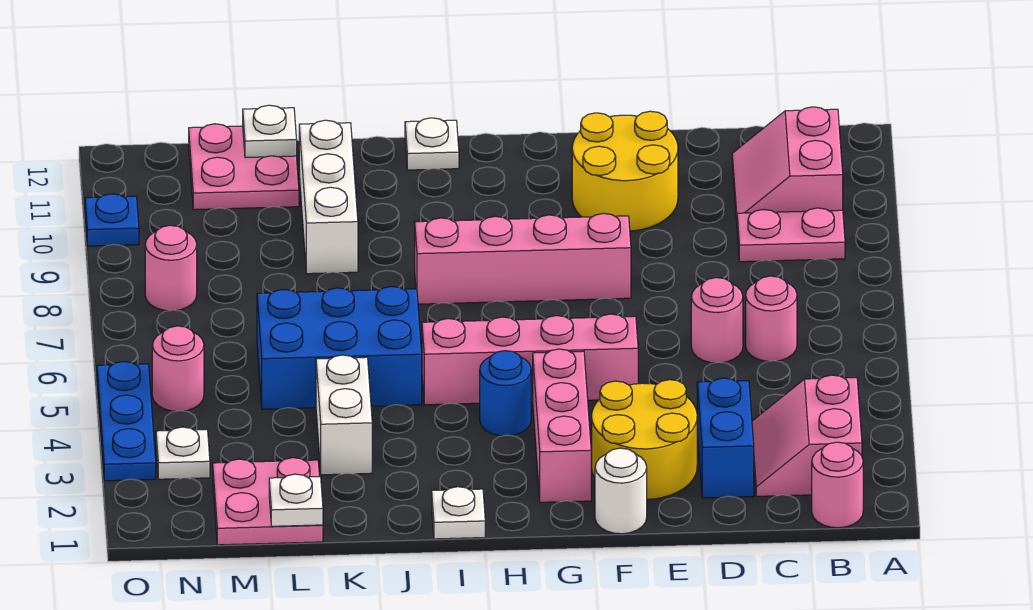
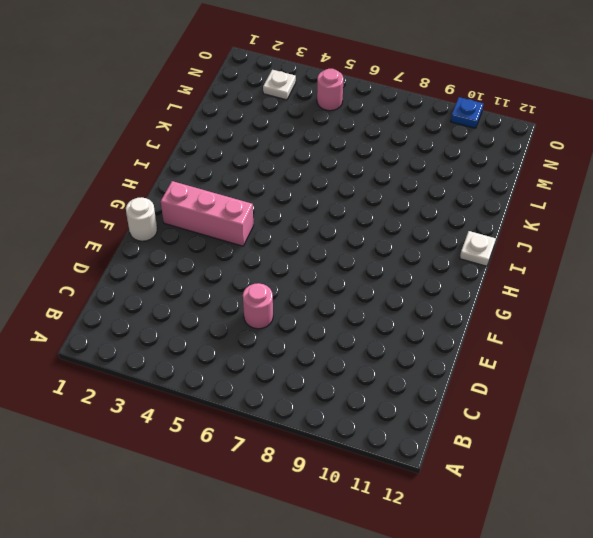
none -> pink round brick B1 level 1
none -> pink slope B2:C3 level 1 top B
none -> pink plate B9:C9 level 1

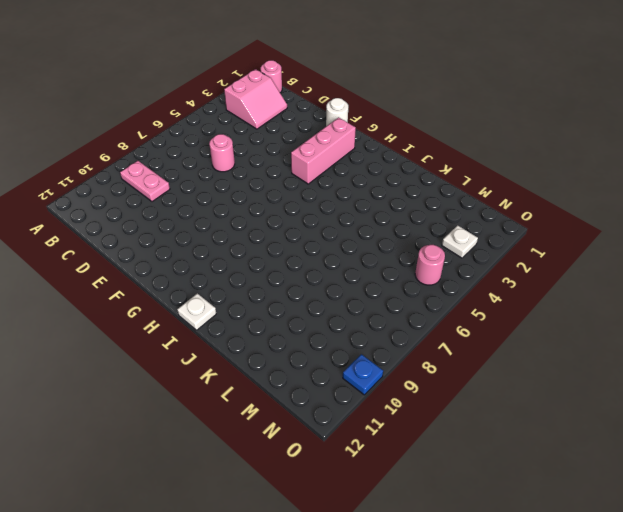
none -> pink slope B10:C11 level 1 top B
none -> pink round brick C6 level 1
none -> blue brick D2:D3 level 1

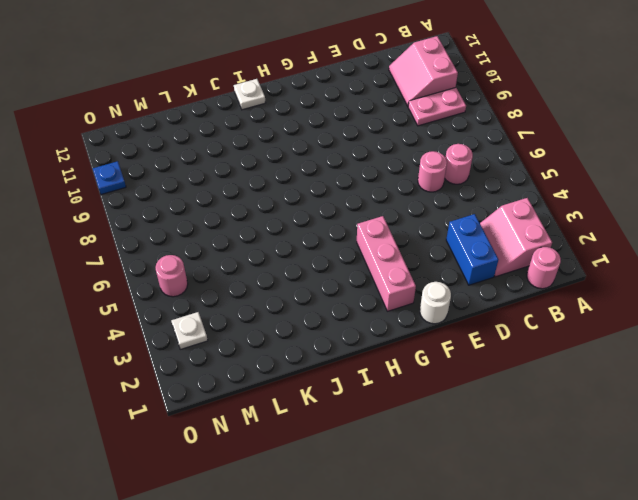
none -> yellow round brick E2:F3 level 1
none -> yellow round brick E10:F11 level 1
none -> pink brick F5:I5 level 1

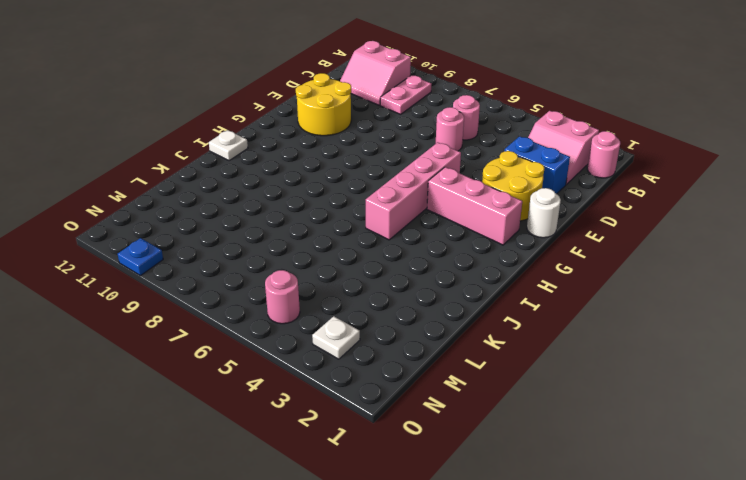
none -> pink brick F8:I8 level 1
none -> blue round brick H4 level 1
none -> white plate I1 level 1

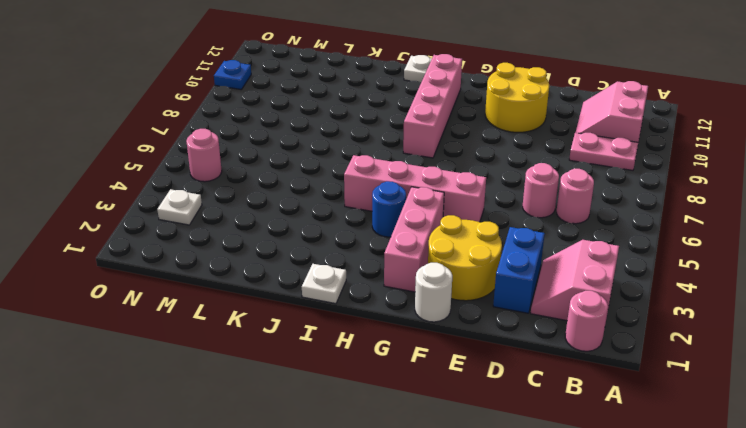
pink brick H8:H11 level 1 -> pink brick F8:I8 level 1
none -> blue brick J5:L6 level 1
none -> white brick K3:K4 level 1
none -> white brick K9:K11 level 1

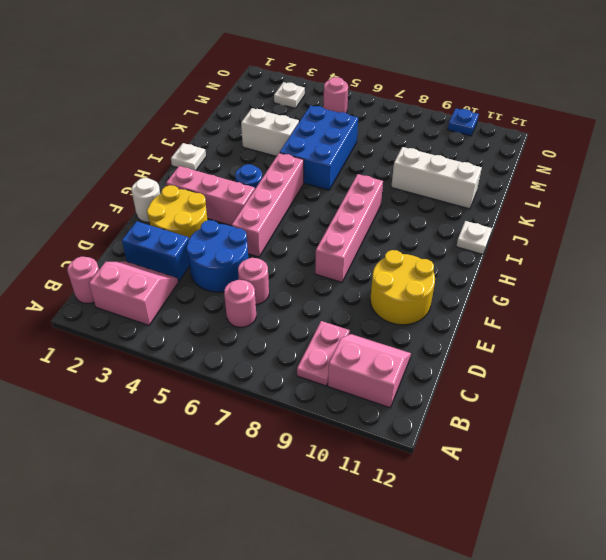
blue round brick D4:E5 level 1 -> none
none -> pink plate L1:M2 level 1
none -> pink plate L11:M12 level 1
none -> pink round brick N8 level 1

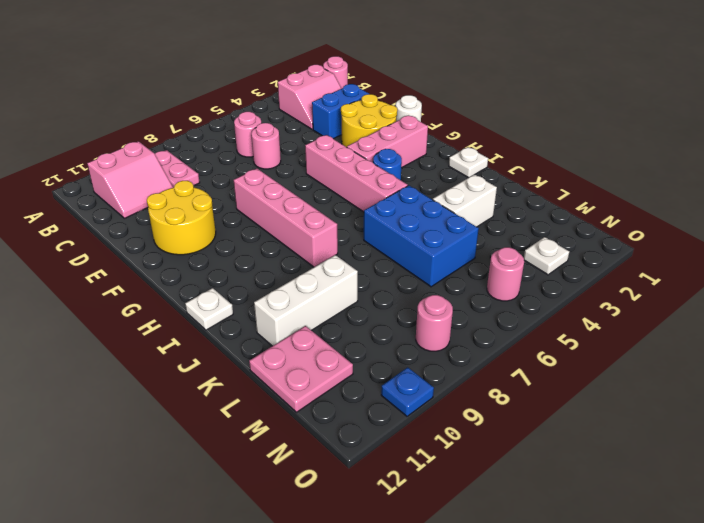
none -> pink plate L1:M2 level 1
none -> blue plate O3:O5 level 1
none -> white plate L1 level 2

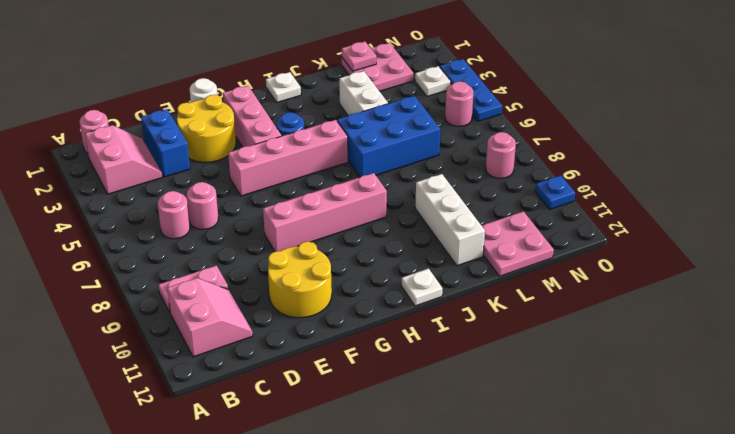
pink plate L1 level 2 -> white plate L1 level 2
none -> white plate L12 level 2

